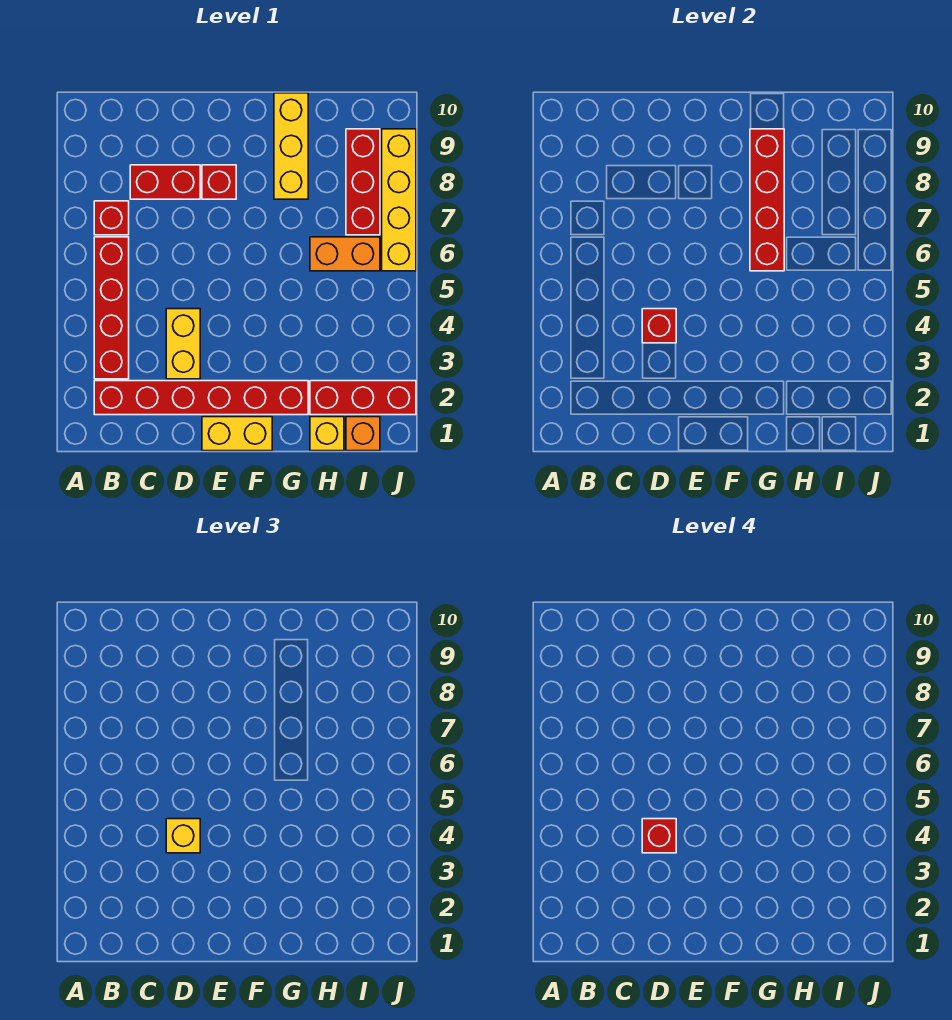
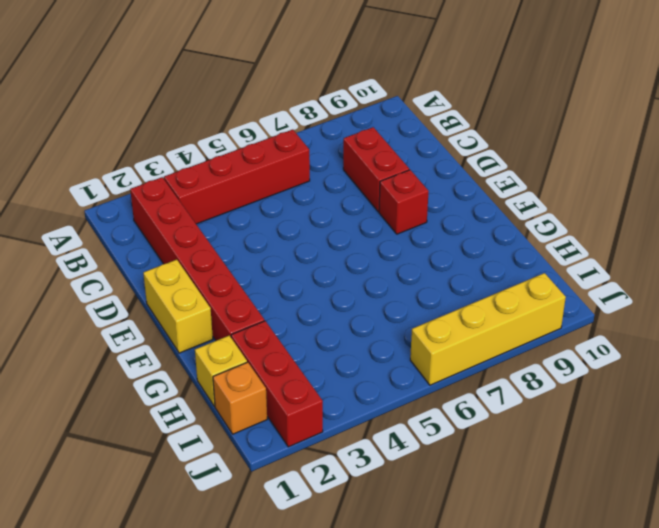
none -> red brick B7 level 1
none -> yellow brick D3:D4 level 1
none -> yellow brick G8:G10 level 1

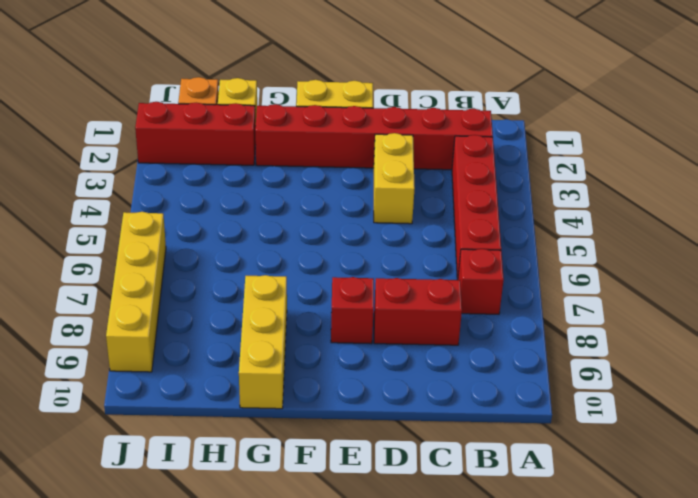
none -> orange brick H6:I6 level 1
none -> red brick I7:I9 level 1
none -> red brick D4 level 2

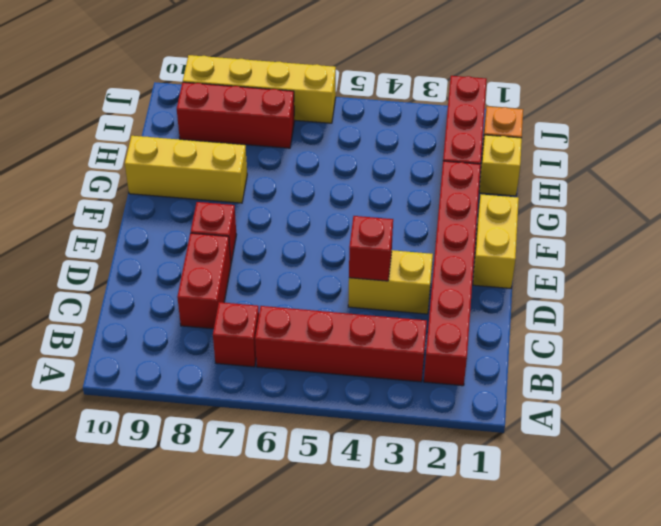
none -> orange brick H6:I6 level 1
none -> red brick G6:G9 level 2
none -> yellow brick D4 level 3

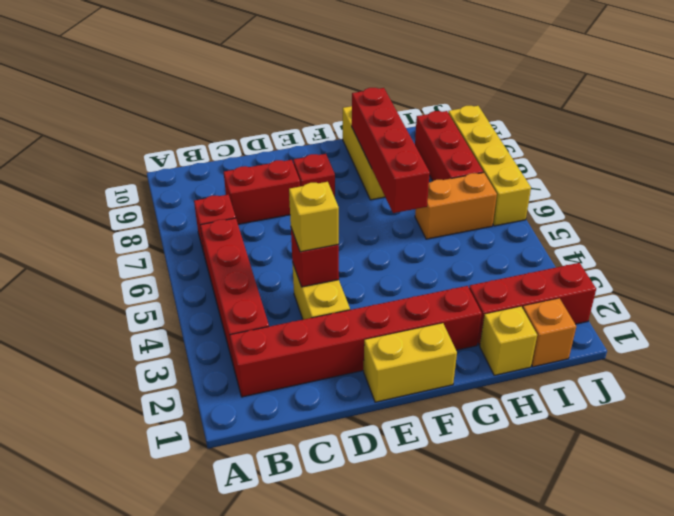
none -> red brick D4 level 4

